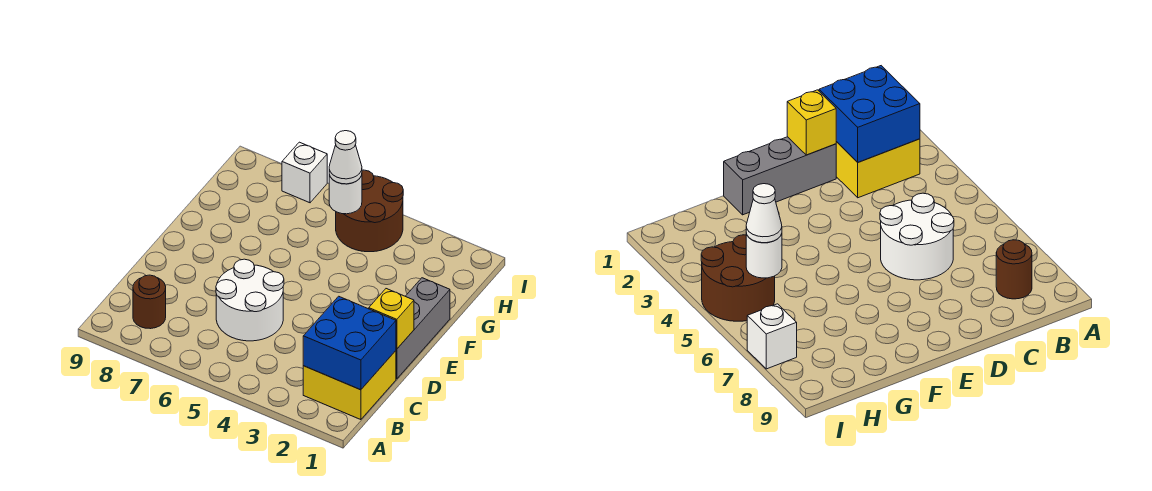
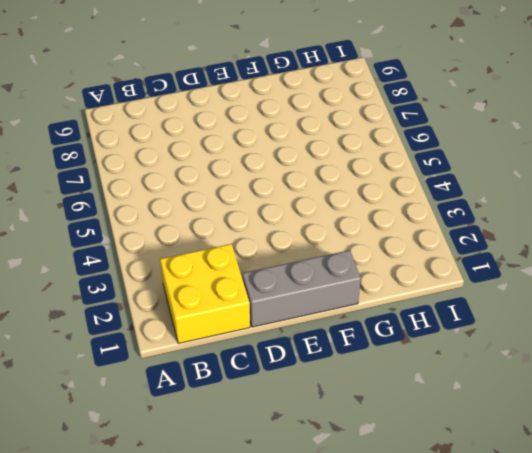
none -> brown round brick B8 level 1
none -> white round brick C5:D6 level 1

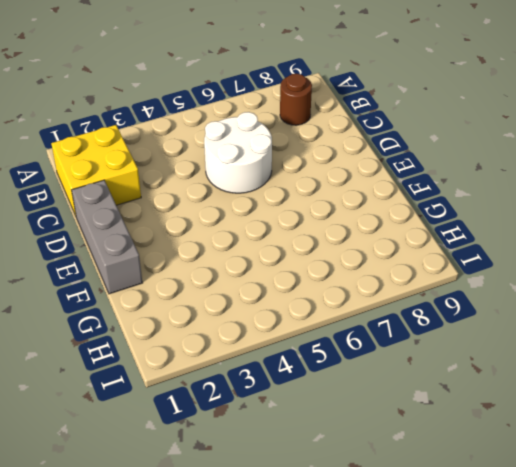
none -> brown round brick H4:I5 level 1
none -> white brick I7 level 1

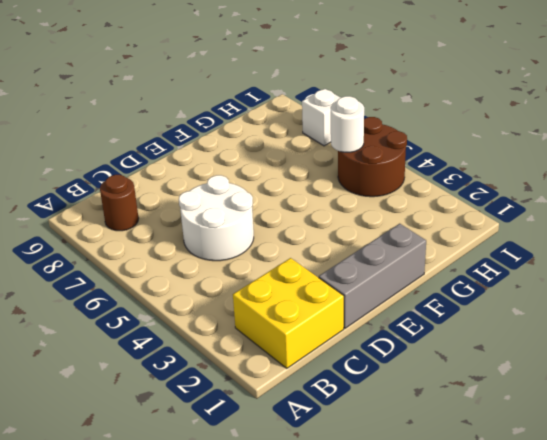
none -> blue brick B1:C2 level 2
none -> yellow brick D1 level 2

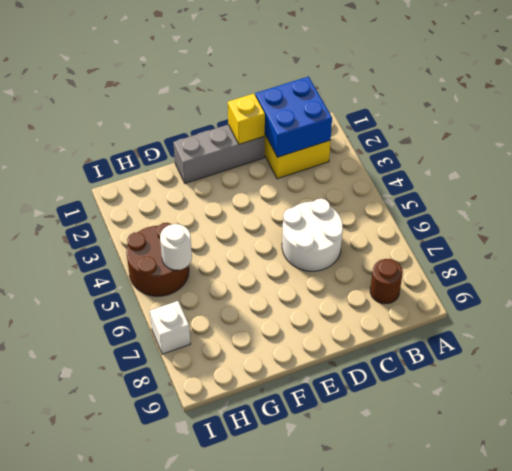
none -> white cone H5 level 3

